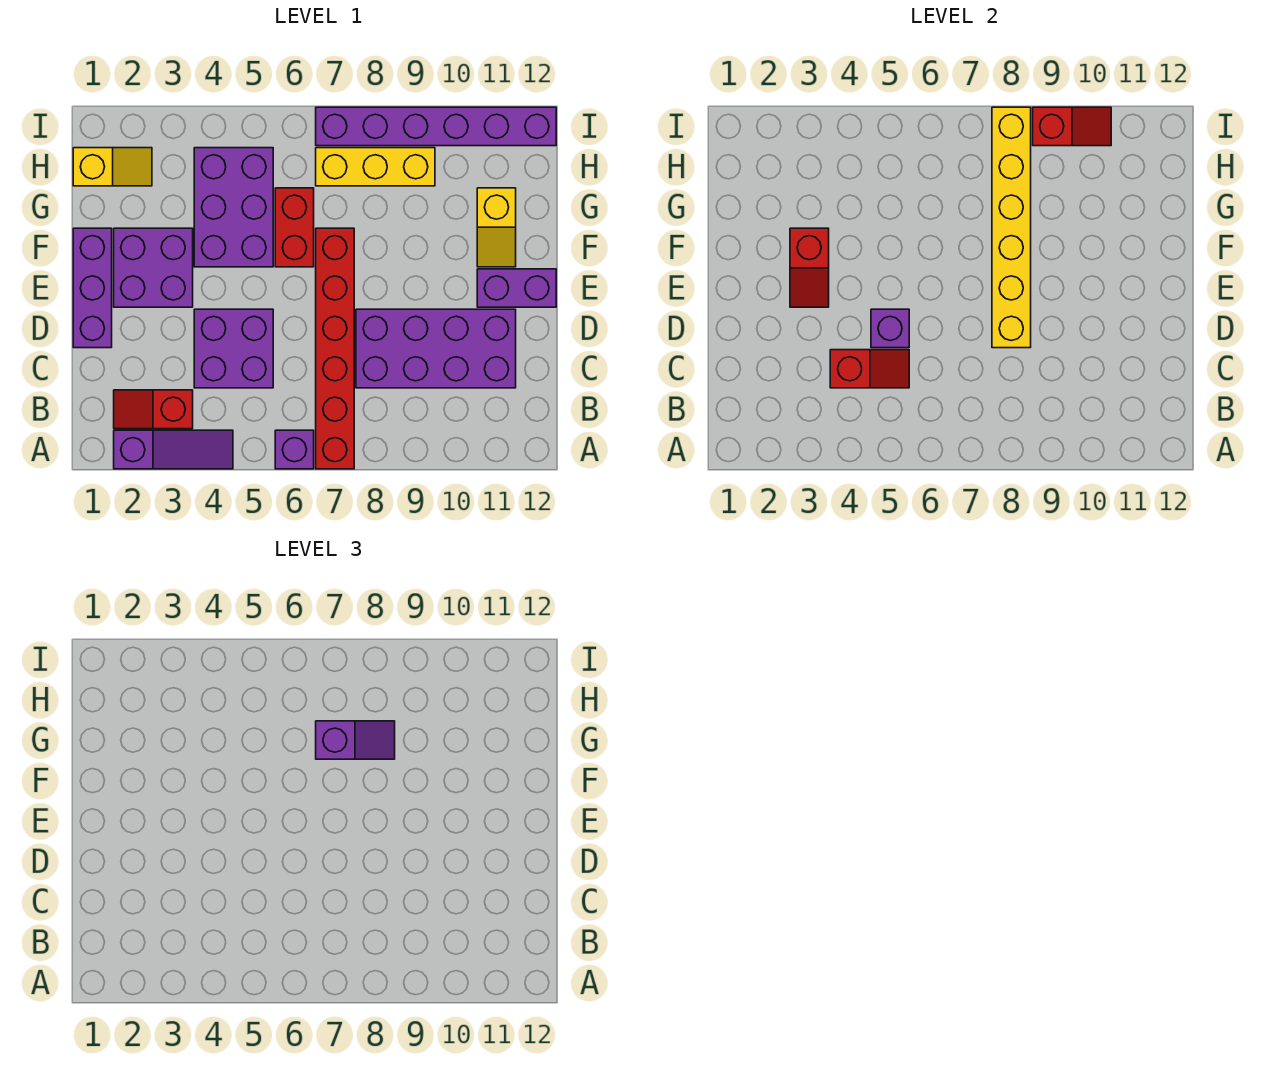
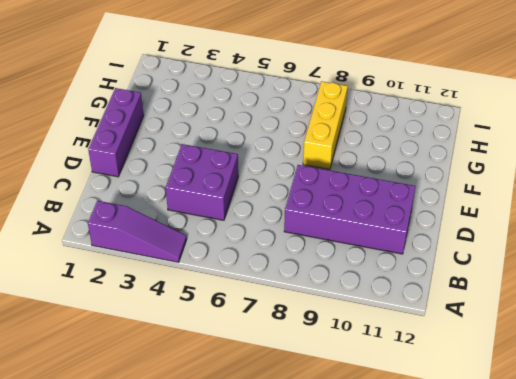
yellow brick F8:H8 level 1 -> yellow brick H7:H9 level 1
none -> purple brick A6 level 1
none -> red brick A7:F7 level 1
none -> red slope B2:B3 level 1 top 3

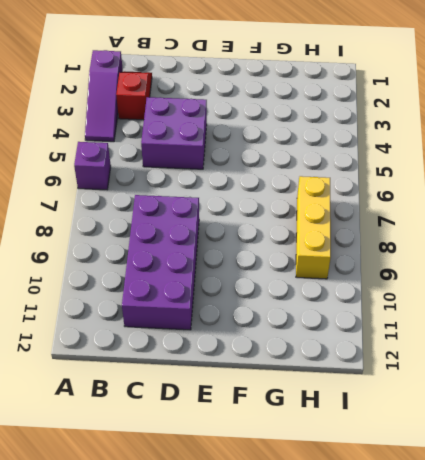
none -> red brick A7:F7 level 1
none -> purple brick D1:F1 level 1
none -> purple brick E2:F3 level 1

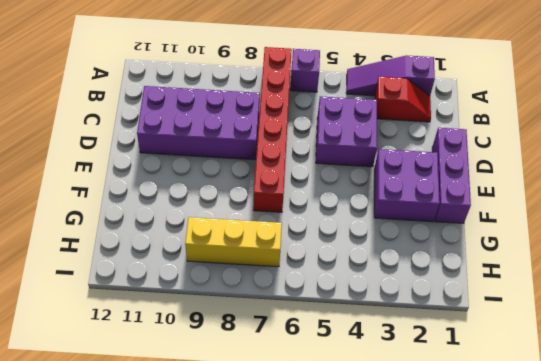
none -> purple brick E11:E12 level 1
none -> purple brick F4:H5 level 1
none -> red brick F6:G6 level 1

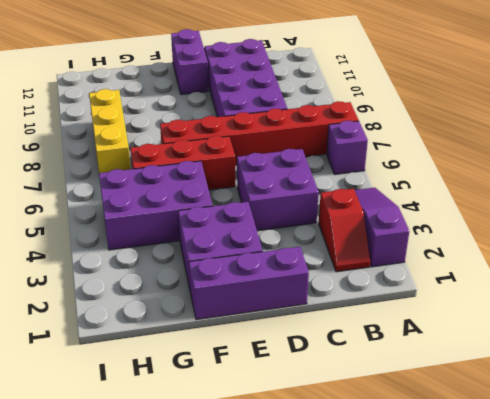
red brick E6:G6 level 1 -> red brick F6:G6 level 1
none -> yellow slope F11:G11 level 1 top G
none -> yellow slope H1:H2 level 1 top 1
none -> purple brick I7:I12 level 1

